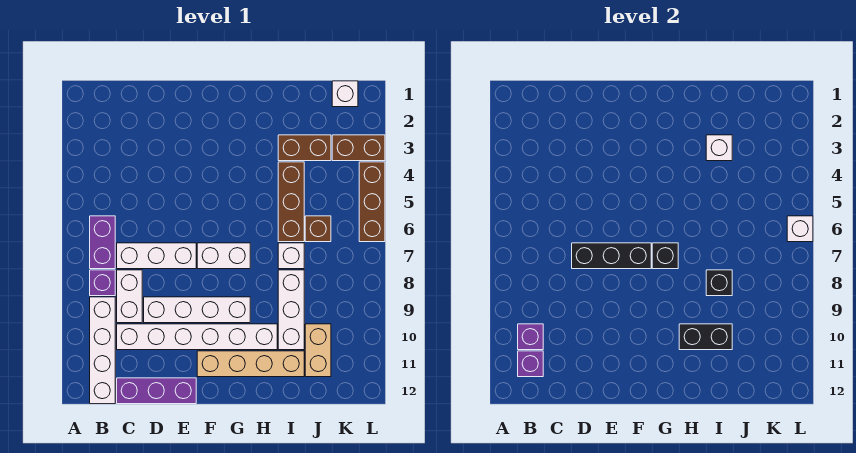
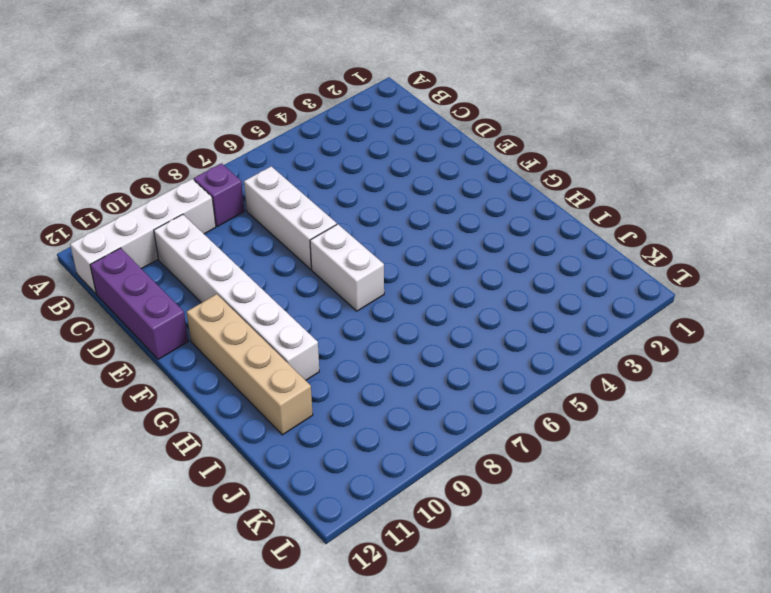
none -> purple brick B6:B7 level 1
none -> white brick C8:C9 level 1
none -> white brick D9:G9 level 1

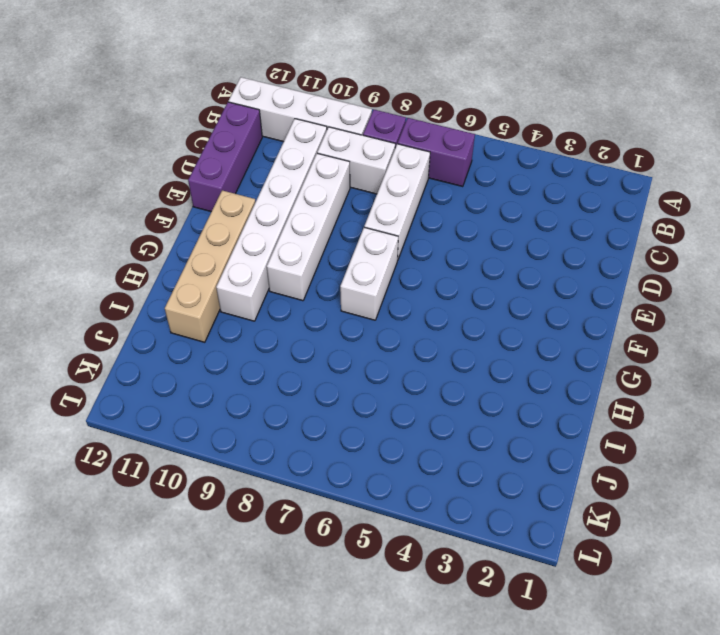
none -> brown brick I3:J3 level 1
none -> brown brick I4:I6 level 1
none -> white brick I7 level 1

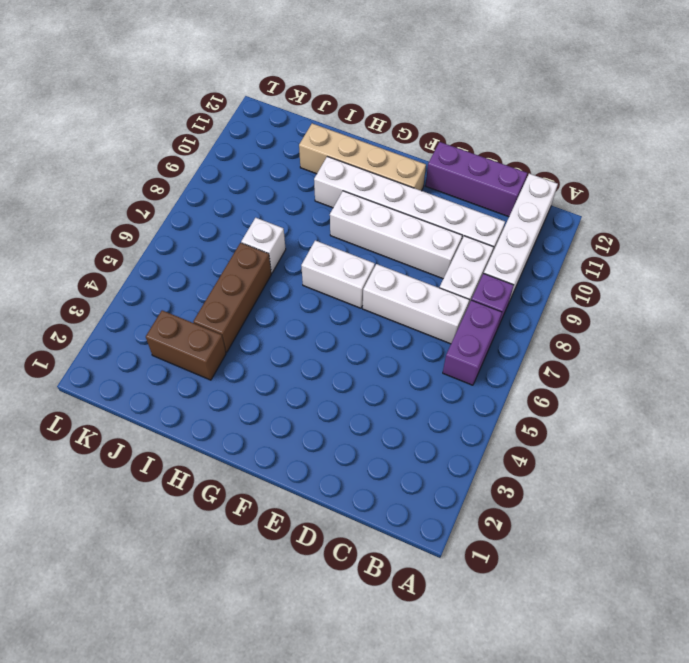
none -> white brick I8:I10 level 1
none -> brown brick J6 level 1
none -> tan brick J10:J11 level 1

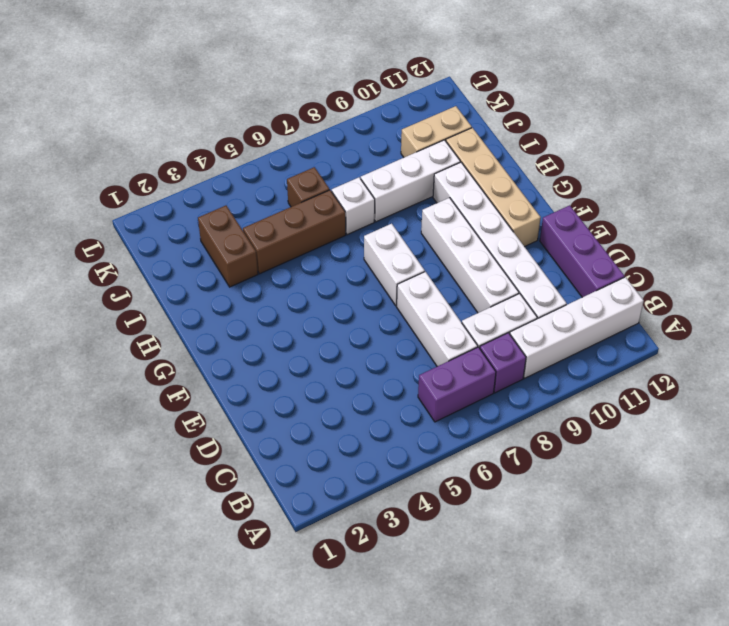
none -> white brick K1 level 1
none -> brown brick K3:L3 level 1
none -> brown brick L4:L6 level 1

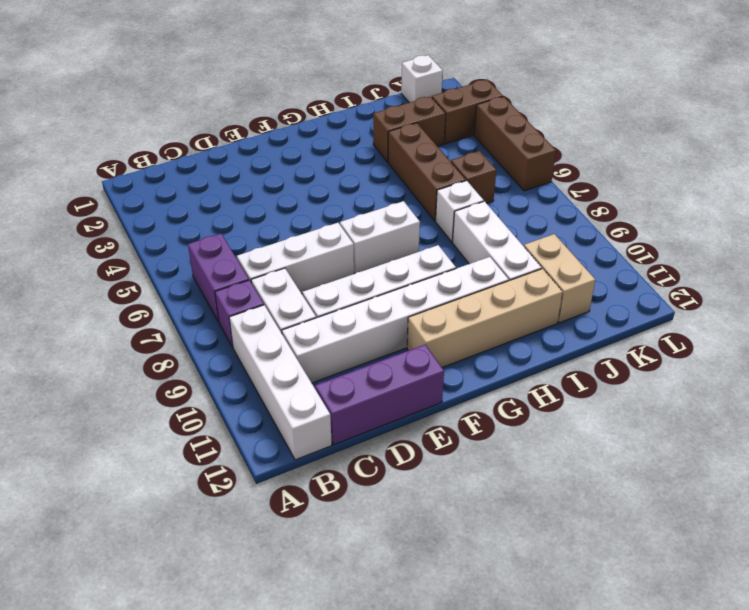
none -> purple brick B10 level 2
none -> purple brick B11 level 2
none -> black brick D7:F7 level 2

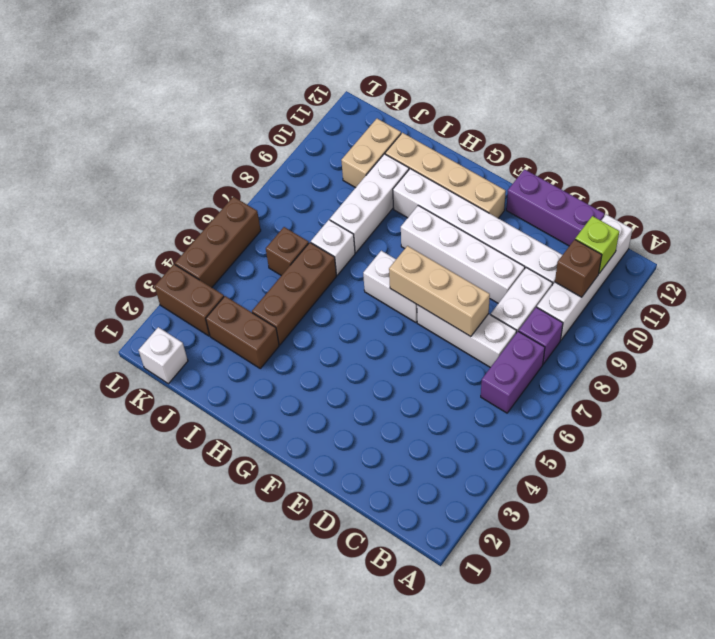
brown brick B10 level 2 -> purple brick B10 level 2
lime brick B11 level 2 -> purple brick B11 level 2
tan brick D7:F7 level 2 -> black brick D7:F7 level 2
none -> black brick G7 level 2
none -> black brick H10:I10 level 2
none -> white brick I3 level 2

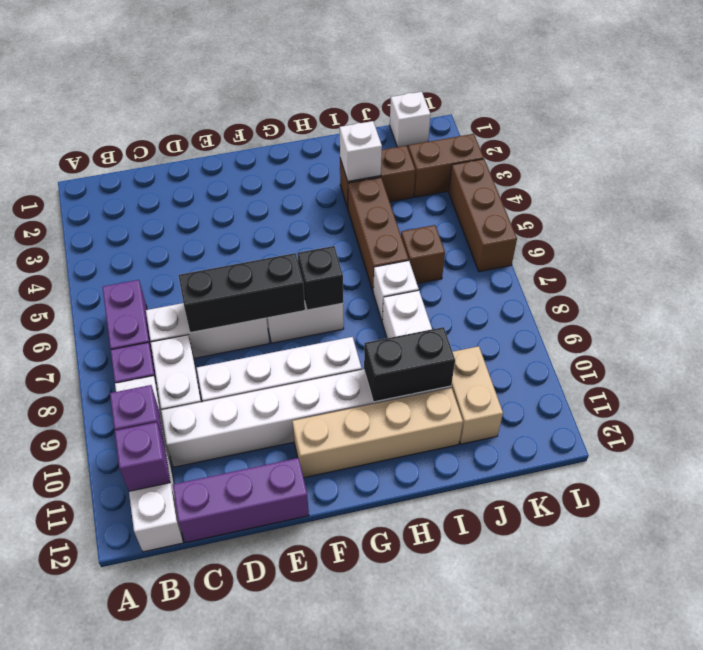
none -> black brick I8 level 2
none -> white brick L6 level 2

